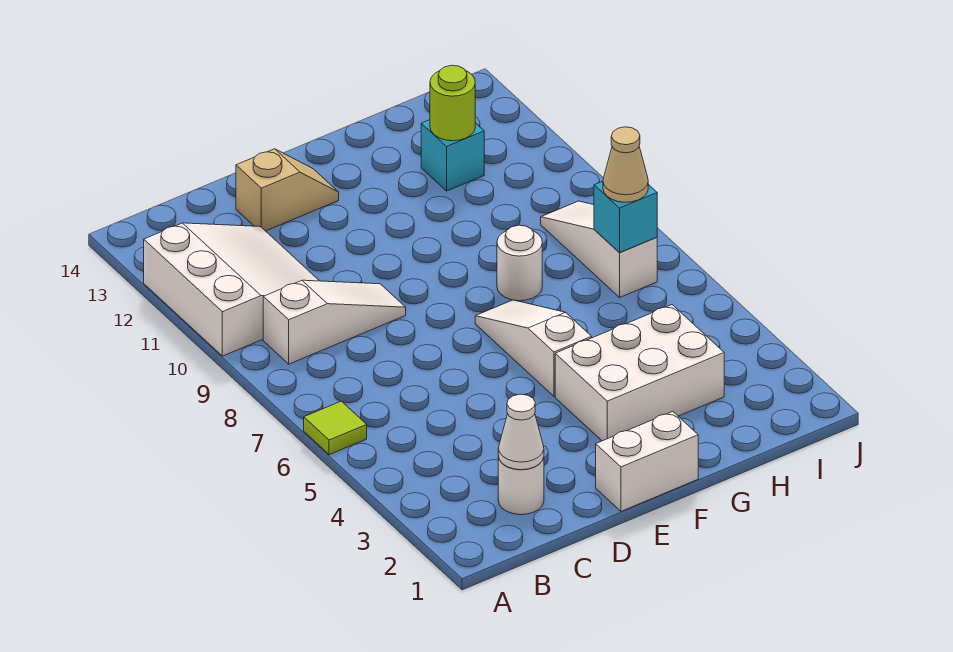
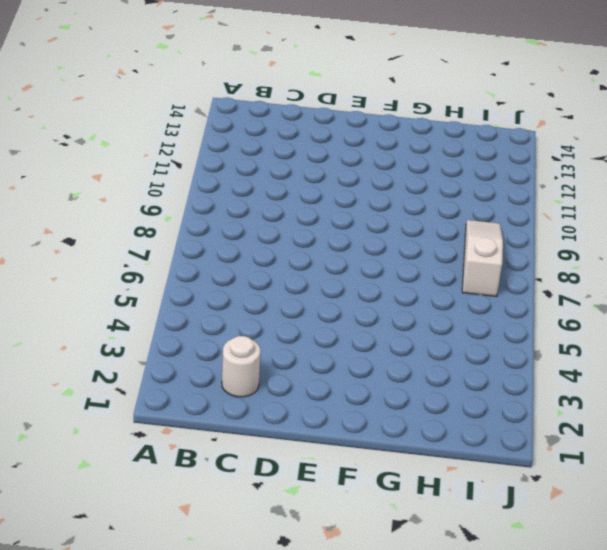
none -> lime tile A6 level 1
none -> white slope A10:C12 level 1 top A
none -> white slope B9:D9 level 1 top B

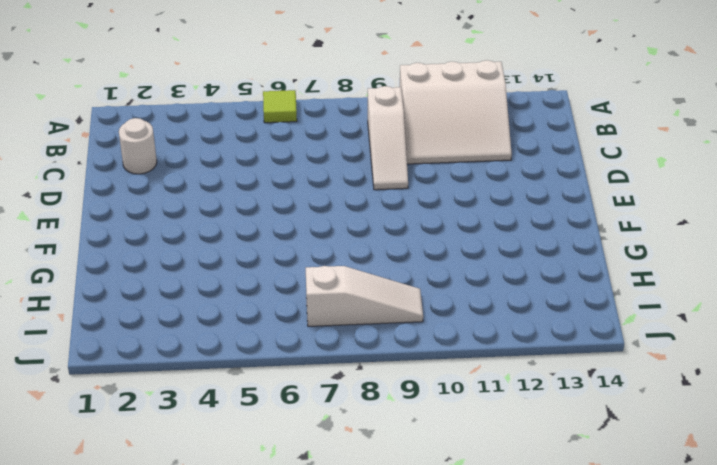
none -> tan slope D13:E13 level 1 top D
none -> white brick E1:F1 level 1
none -> white brick F3:H4 level 1

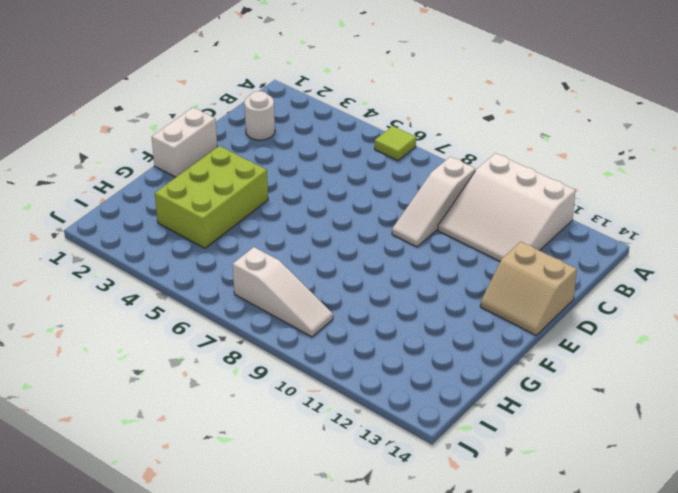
tan slope D13:E14 level 1 top D -> tan slope D13:E13 level 1 top D
lime brick F3:H4 level 1 -> white brick F3:H4 level 1
none -> white slope F5:F7 level 1 top 5
none -> white round brick G8 level 1
none -> cyan brick H12 level 1

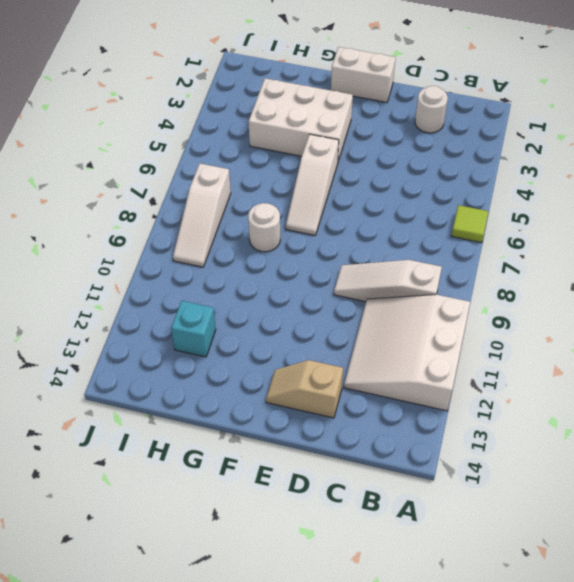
none -> white cone C2 level 2
none -> lime round brick H12 level 2
none -> cyan brick I7 level 2

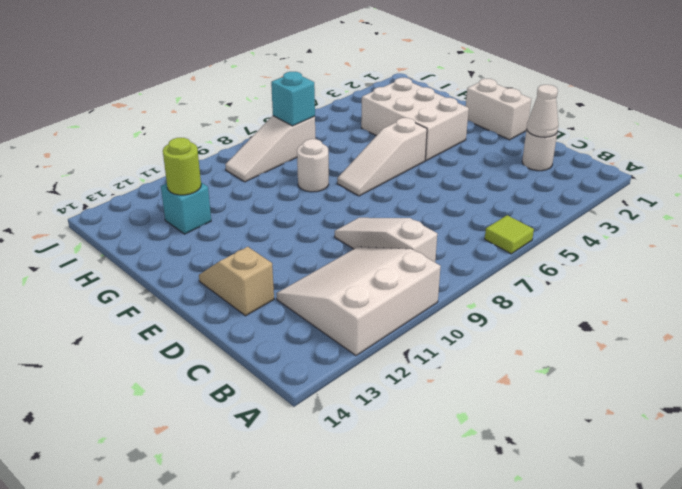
none -> tan cone I7 level 3

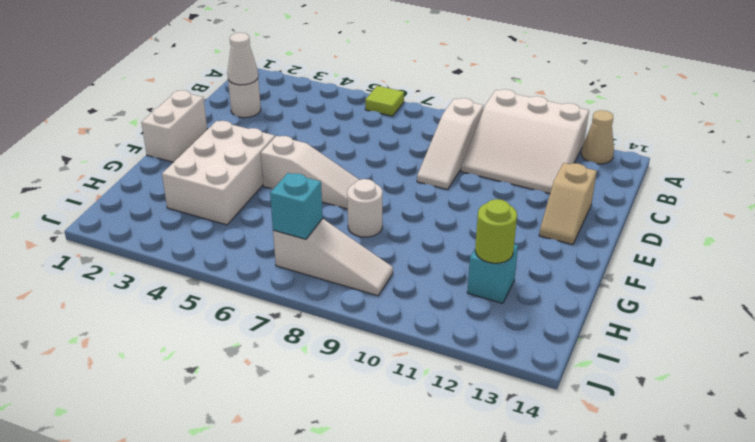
tan cone A13 level 1 -> tan cone I7 level 3

